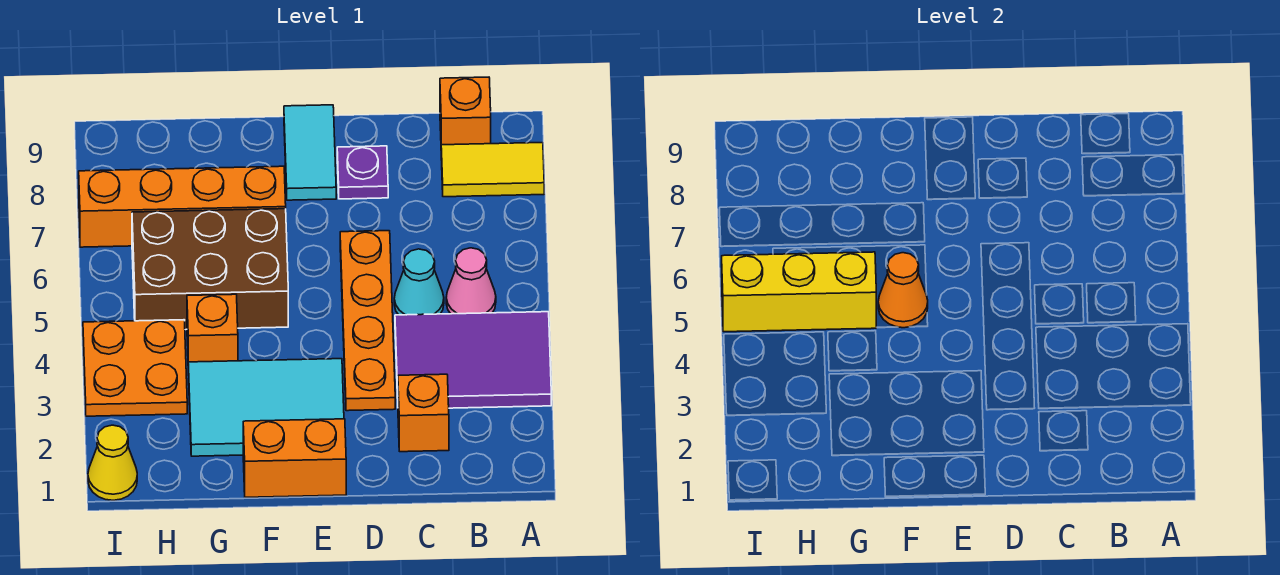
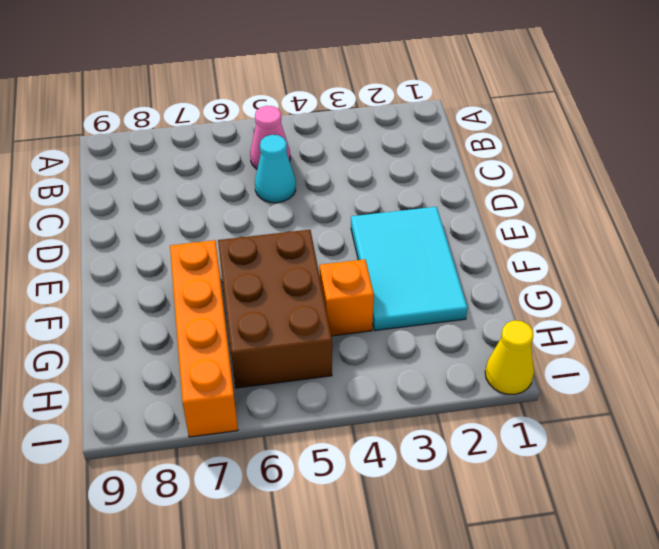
none -> purple tile A3:C4 level 1
none -> yellow tile A8:B8 level 1
none -> orange brick B9 level 1

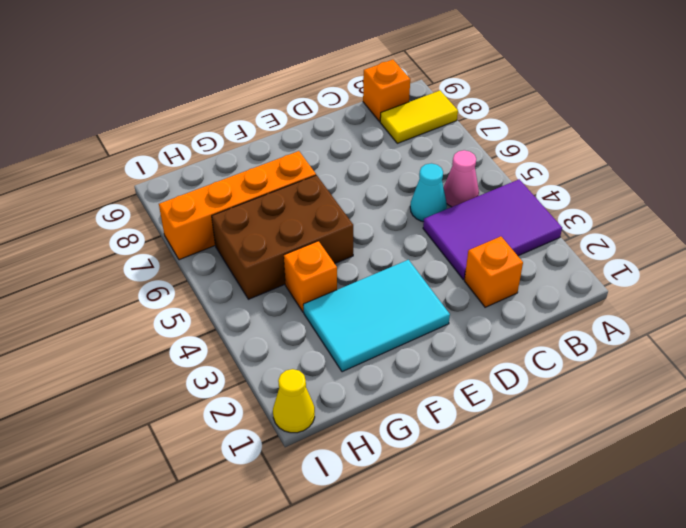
none -> orange plate D3:D6 level 1
none -> purple plate D8 level 1
none -> orange brick E1:F1 level 1

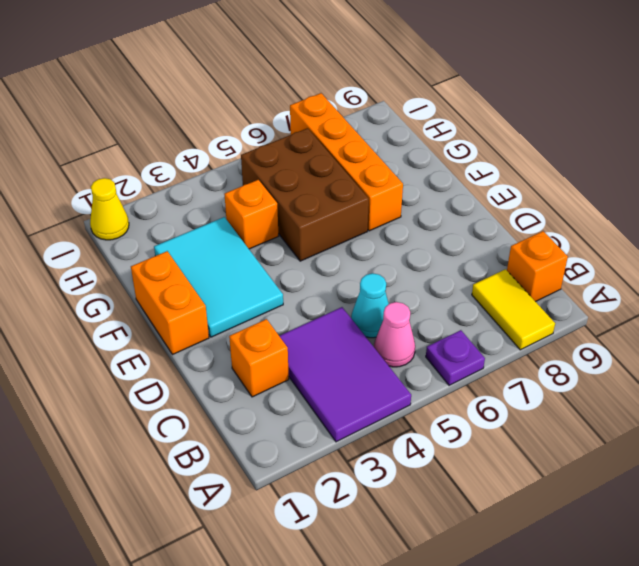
purple plate A6 level 1 -> purple plate D8 level 1
none -> orange plate D3:D6 level 1
none -> cyan tile E8:E9 level 1
none -> orange plate H3:I4 level 1

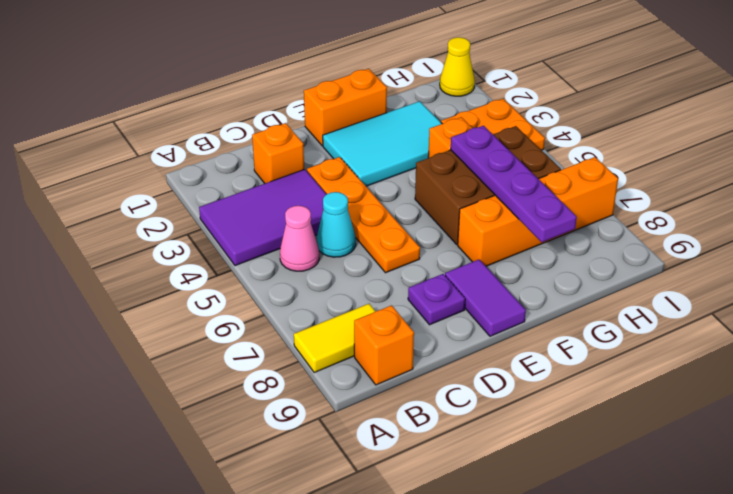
purple tile E8:E9 level 1 -> cyan tile E8:E9 level 1
purple plate G5:G8 level 2 -> yellow brick G5:I5 level 2
none -> orange cone F5 level 2

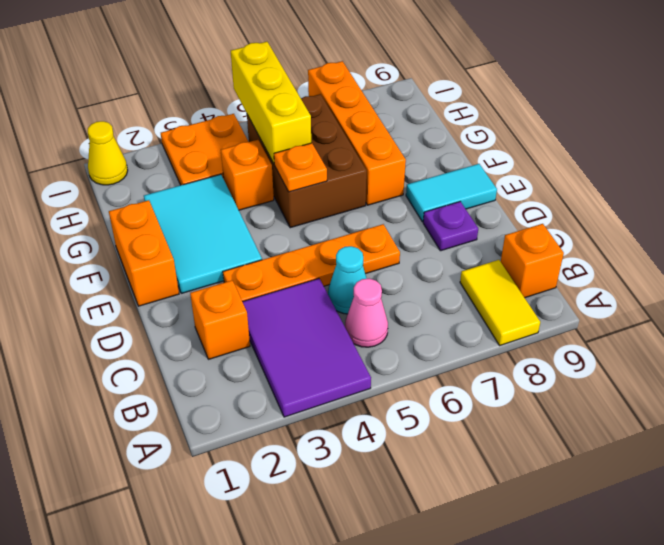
orange plate F5 level 2 -> orange cone F5 level 2

